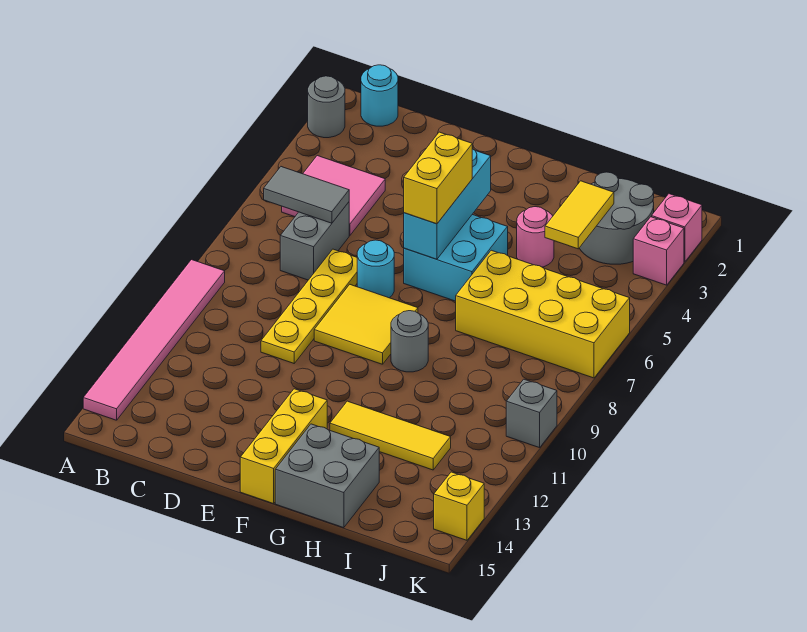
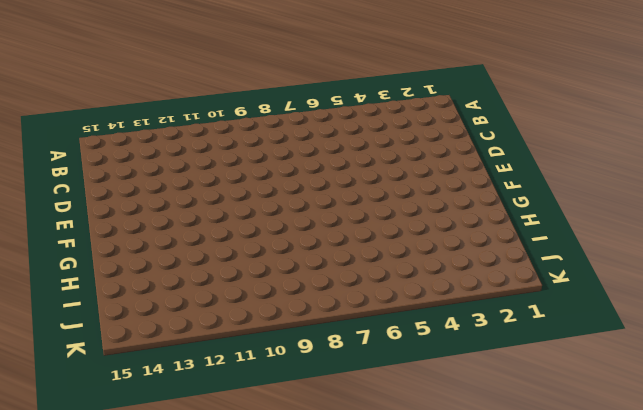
none -> grey round brick A2 level 1
none -> pink tile A9:A14 level 1
none -> cyan round brick B1 level 1

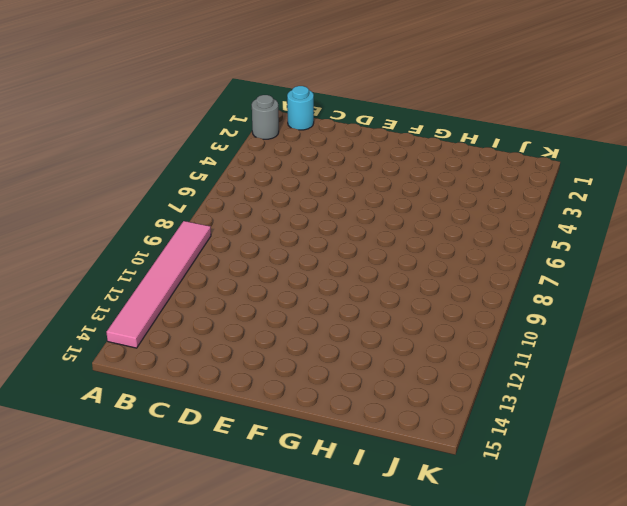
none -> pink tile B4:C5 level 1
none -> grey brick C6:C7 level 1
none -> yellow plate D7:D10 level 1

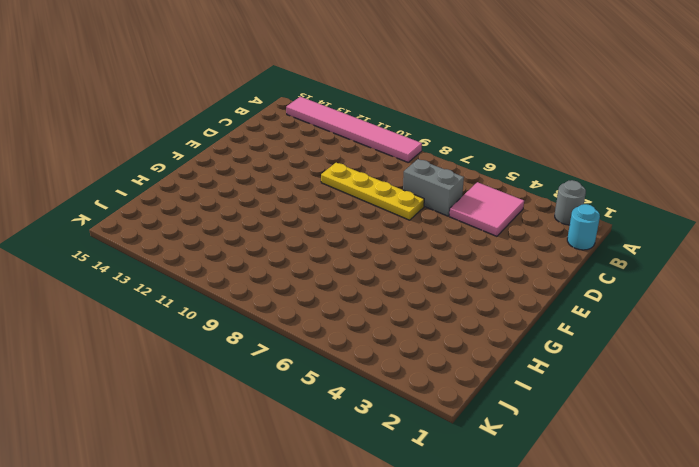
none -> cyan round brick E7 level 1
none -> yellow tile E8:F9 level 1
none -> cyan brick F5:G6 level 1

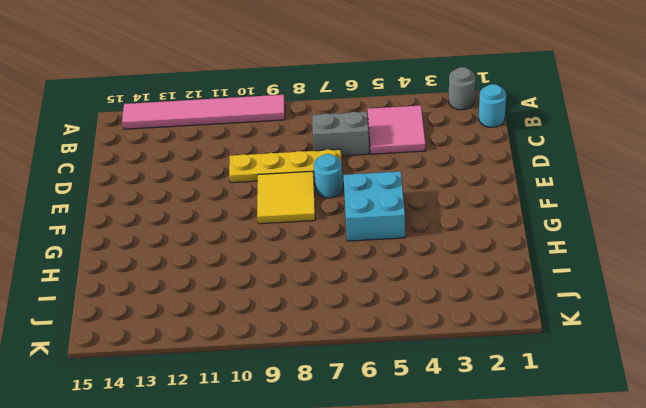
none -> yellow brick F13:F15 level 1
none -> grey round brick G9 level 1
none -> yellow tile G12:I12 level 1

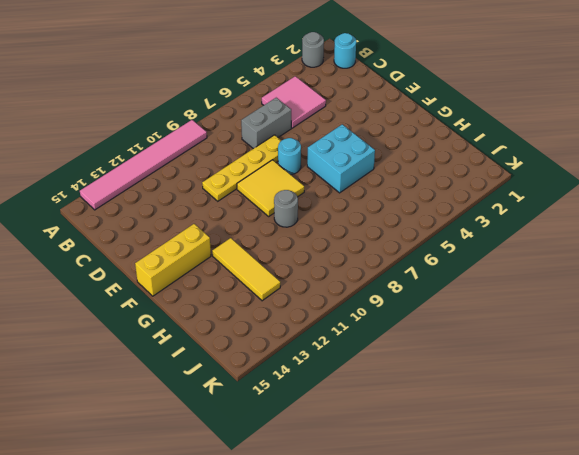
none -> grey brick G14:H15 level 1
none -> pink round brick H4 level 1
none -> yellow brick H6:K7 level 1

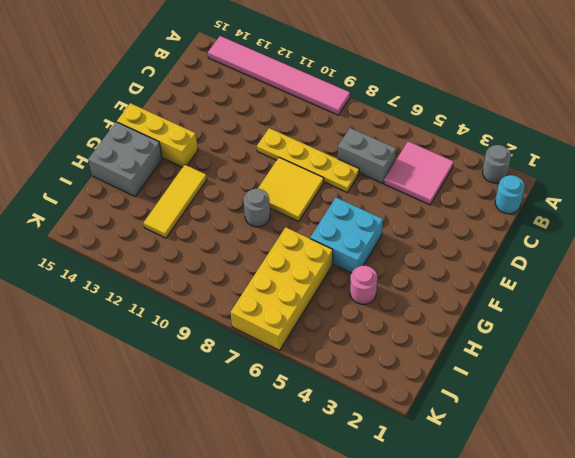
none -> cyan round brick E7 level 1
none -> grey round brick I2:J3 level 1
none -> pink brick K2 level 1

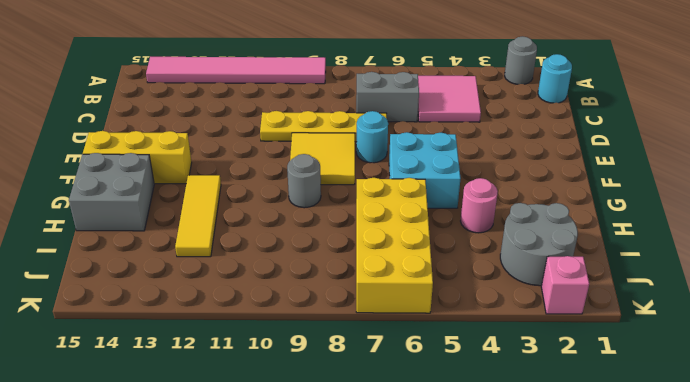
none -> pink brick K3 level 1
none -> grey brick K10 level 1
none -> yellow brick K14 level 1

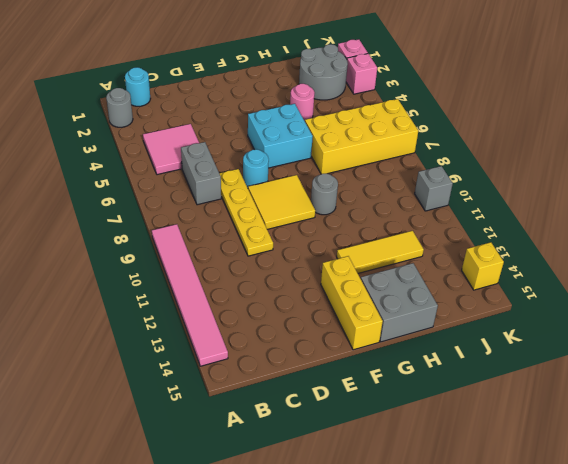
none -> grey tile B6:C6 level 2
none -> cyan brick F4:F6 level 2
none -> yellow tile I3:I4 level 2

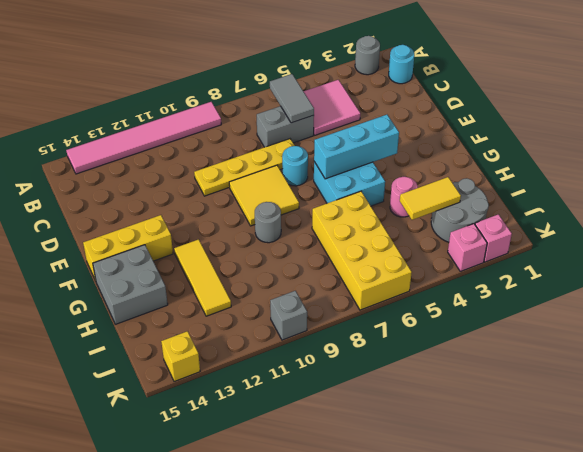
none -> yellow brick F5:F6 level 3

